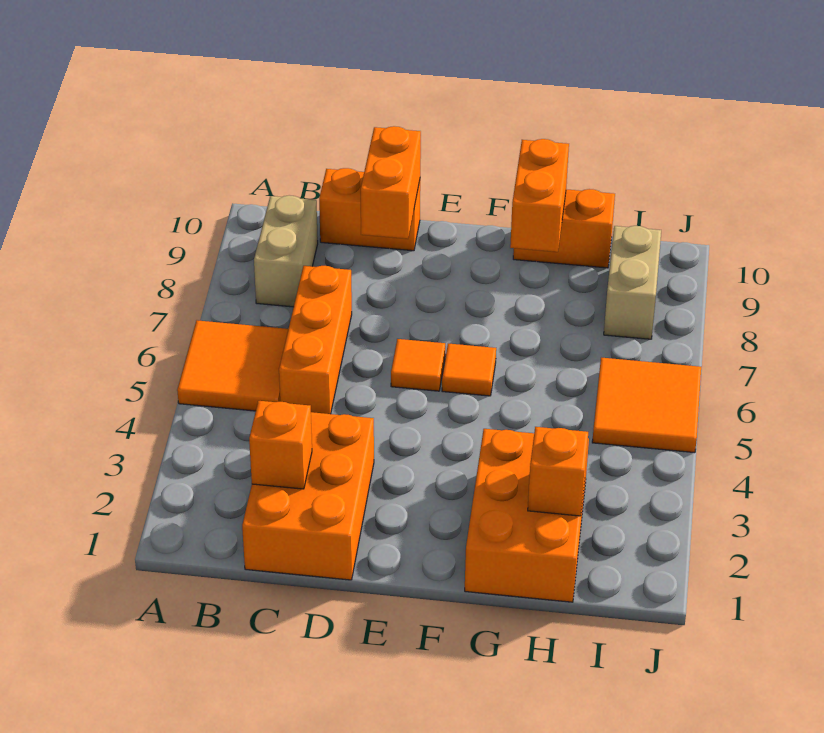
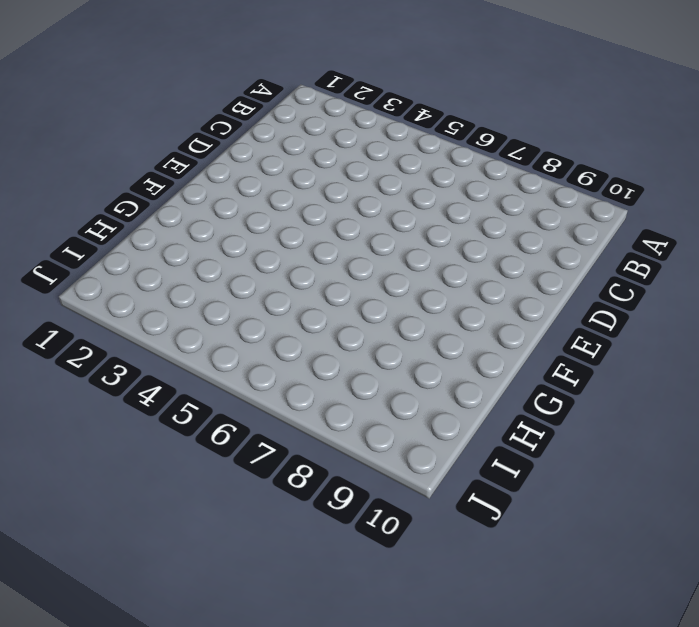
none -> orange tile A5:B6 level 1
none -> tan brick B8:B9 level 1
none -> orange brick C1:D3 level 1

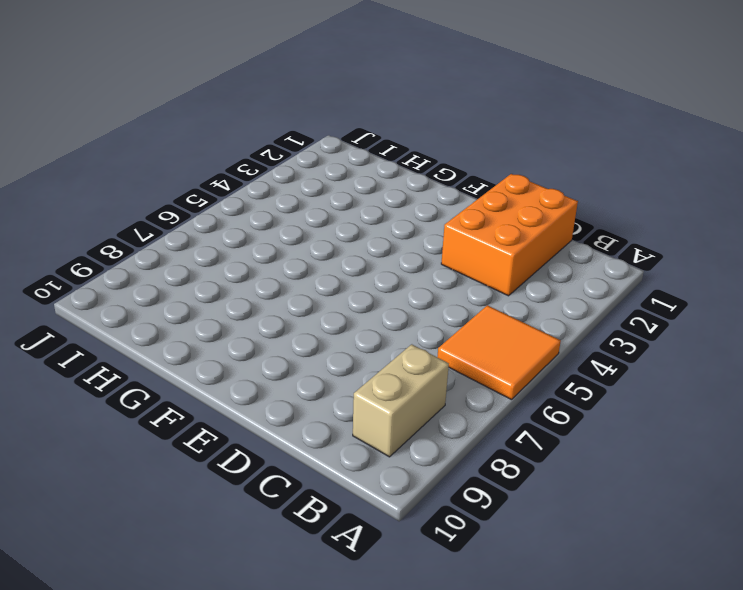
none -> orange brick C5:C7 level 1
none -> orange brick C10:D10 level 1
none -> orange tile E6 level 1

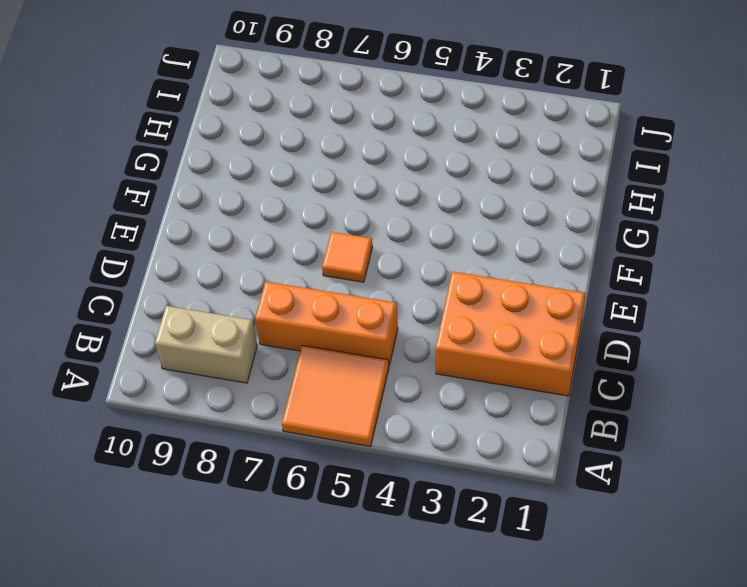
none -> orange brick C10:D10 level 1
none -> orange tile F6 level 1
none -> orange brick G1:H3 level 1

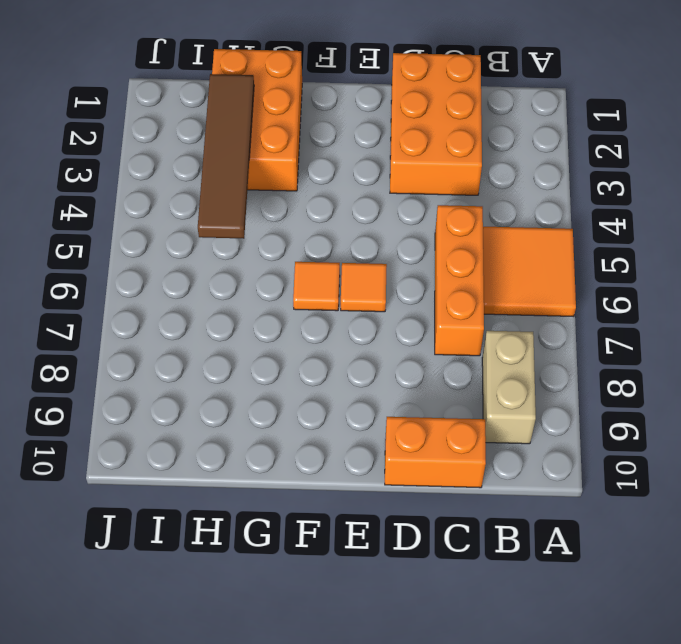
brown tile H2:H5 level 2 -> orange brick H2 level 2
none -> orange brick G10:H10 level 1
none -> orange tile I5:J6 level 1
none -> tan brick I8:I9 level 1

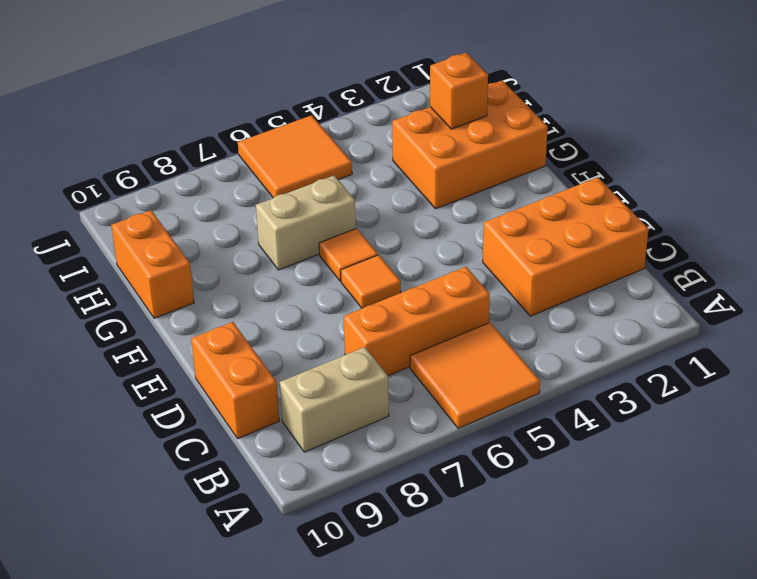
tan brick G6:G7 level 1 -> tan brick I8:I9 level 1
none -> orange brick C2 level 2
none -> orange brick D9:D10 level 2
none -> orange brick G9:G10 level 2

